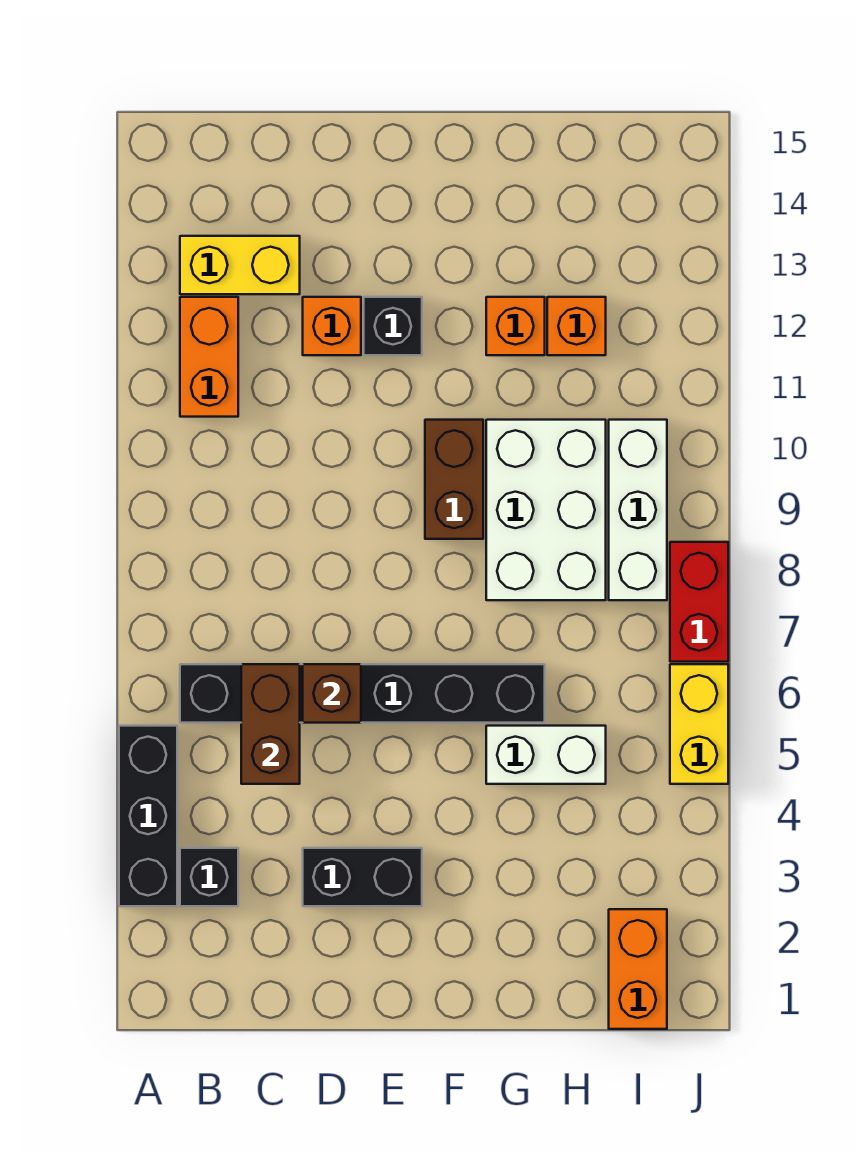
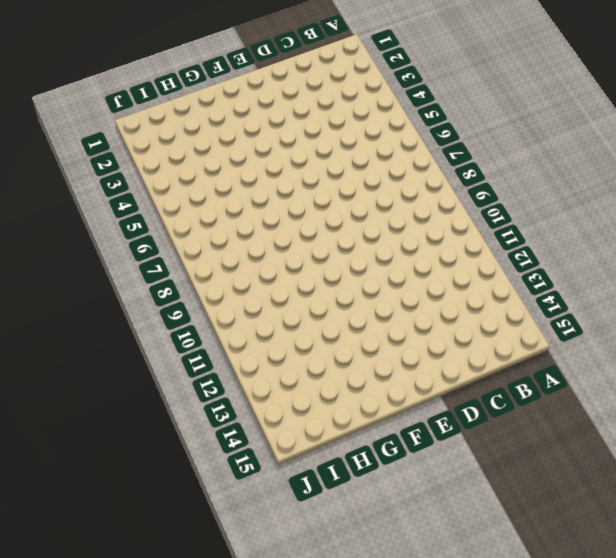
none -> black brick A3:A5 level 1
none -> black brick B3 level 1
none -> black brick B6:G6 level 1

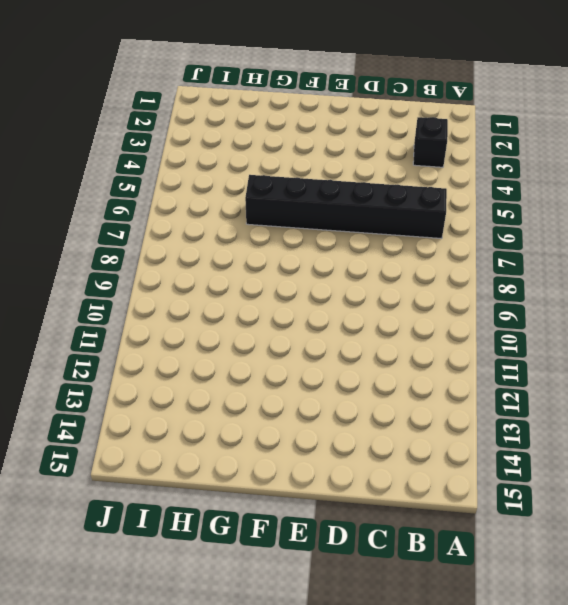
none -> black brick A3:A5 level 1
none -> orange brick B11:B12 level 1
none -> yellow brick B13:C13 level 1

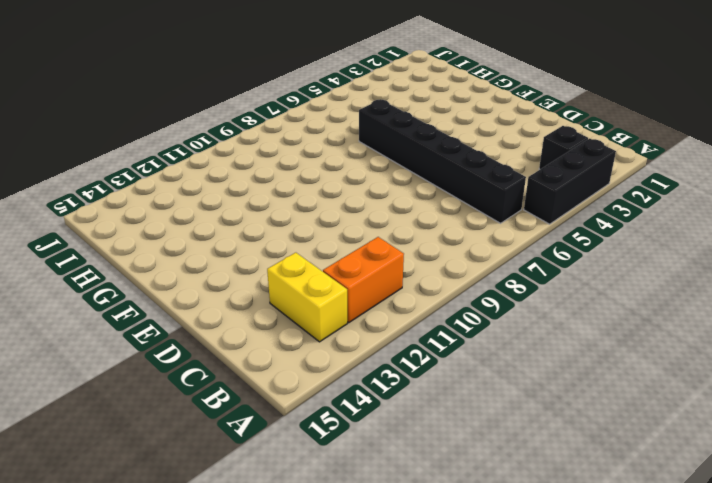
none -> black brick D3:E3 level 1
none -> orange brick D12 level 1
none -> black brick E12 level 1

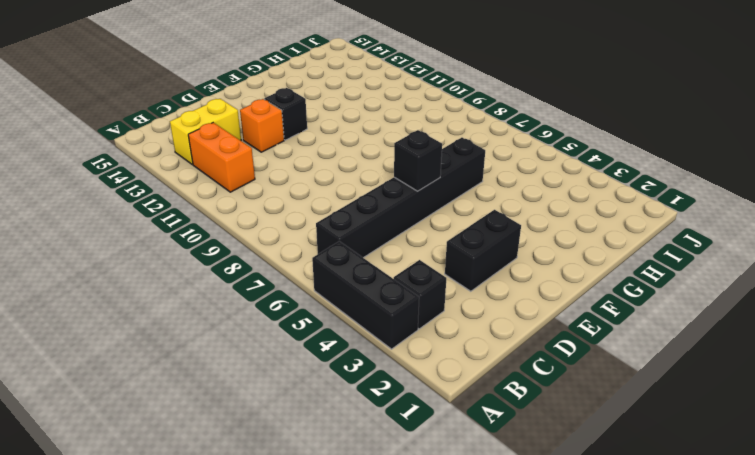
black brick E6 level 2 -> none
none -> brown brick F9:F10 level 1
none -> white brick G5:H5 level 1
none -> white brick G8:H10 level 1

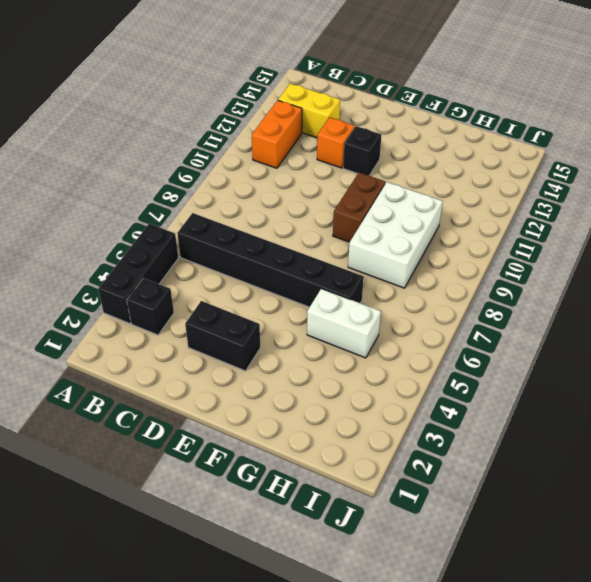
none -> orange brick G12 level 1
none -> orange brick H12 level 1
none -> orange brick I1:I2 level 1

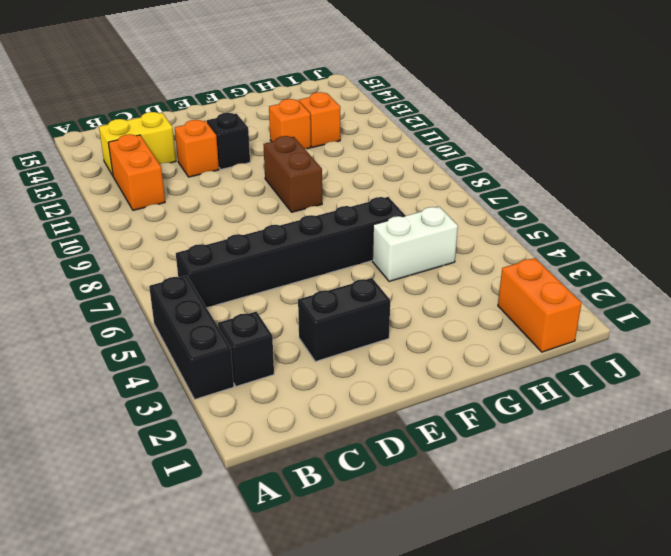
none -> white brick G8:H10 level 1
none -> white brick I8:I10 level 1
none -> yellow brick J5:J6 level 1

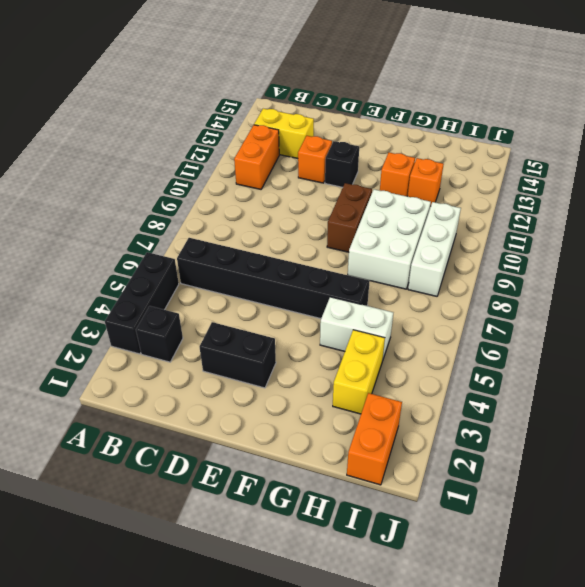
yellow brick H3:H4 level 1 -> yellow brick J5:J6 level 1
none -> red brick J7:J8 level 1
none -> brown brick C5:C6 level 2
none -> brown brick D6 level 2

